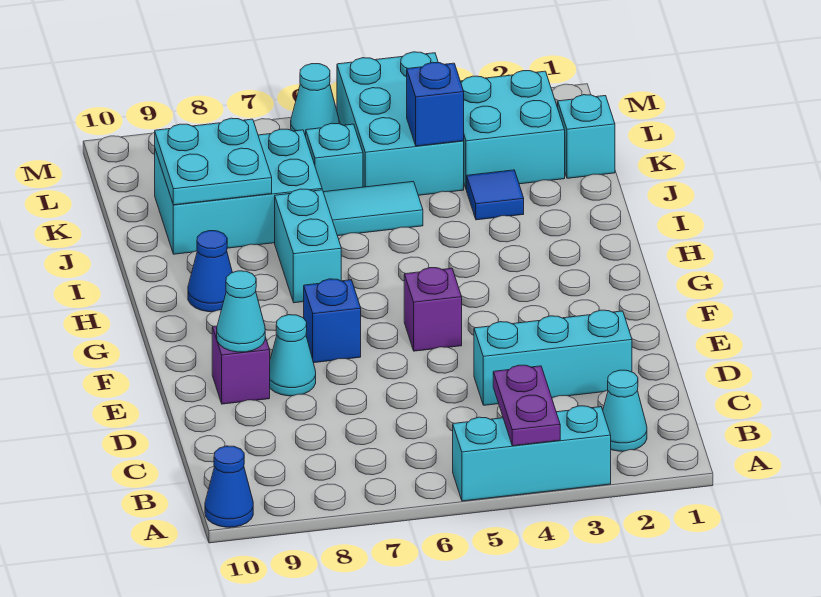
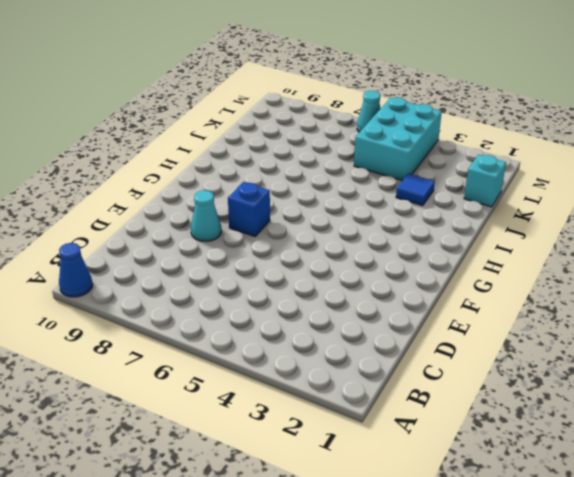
none -> cyan brick A3:A5 level 1
none -> cyan cone B2 level 1
none -> cyan brick D2:D4 level 1

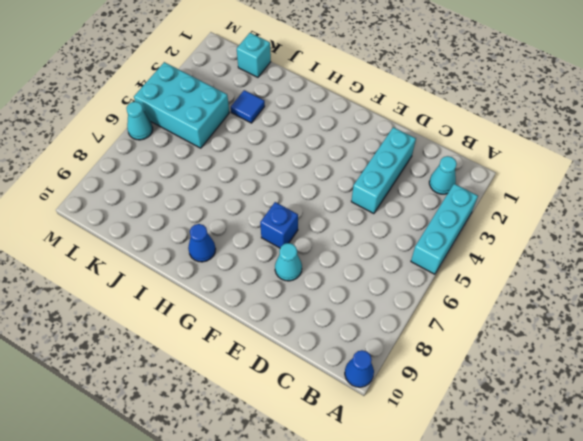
none -> purple brick E9 level 1
none -> purple brick F5 level 1
none -> cyan brick H7:I7 level 1

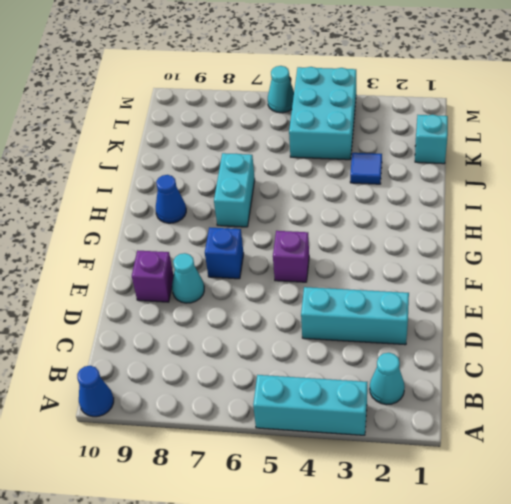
none -> cyan tile J5:J6 level 1
none -> cyan brick J7:K9 level 1
none -> cyan brick K2:L3 level 1

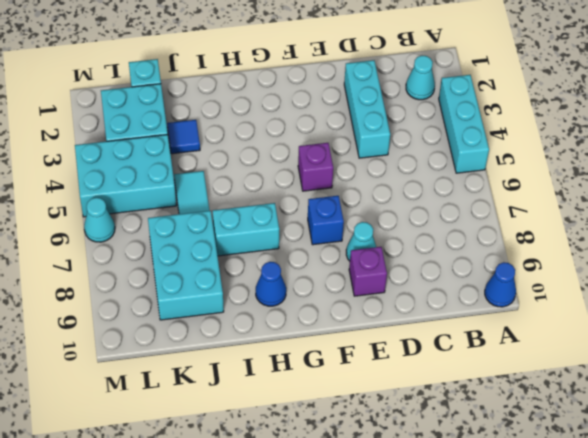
none -> cyan brick K6 level 1
none -> purple plate A4:B4 level 2
none -> cyan cone E9 level 2

